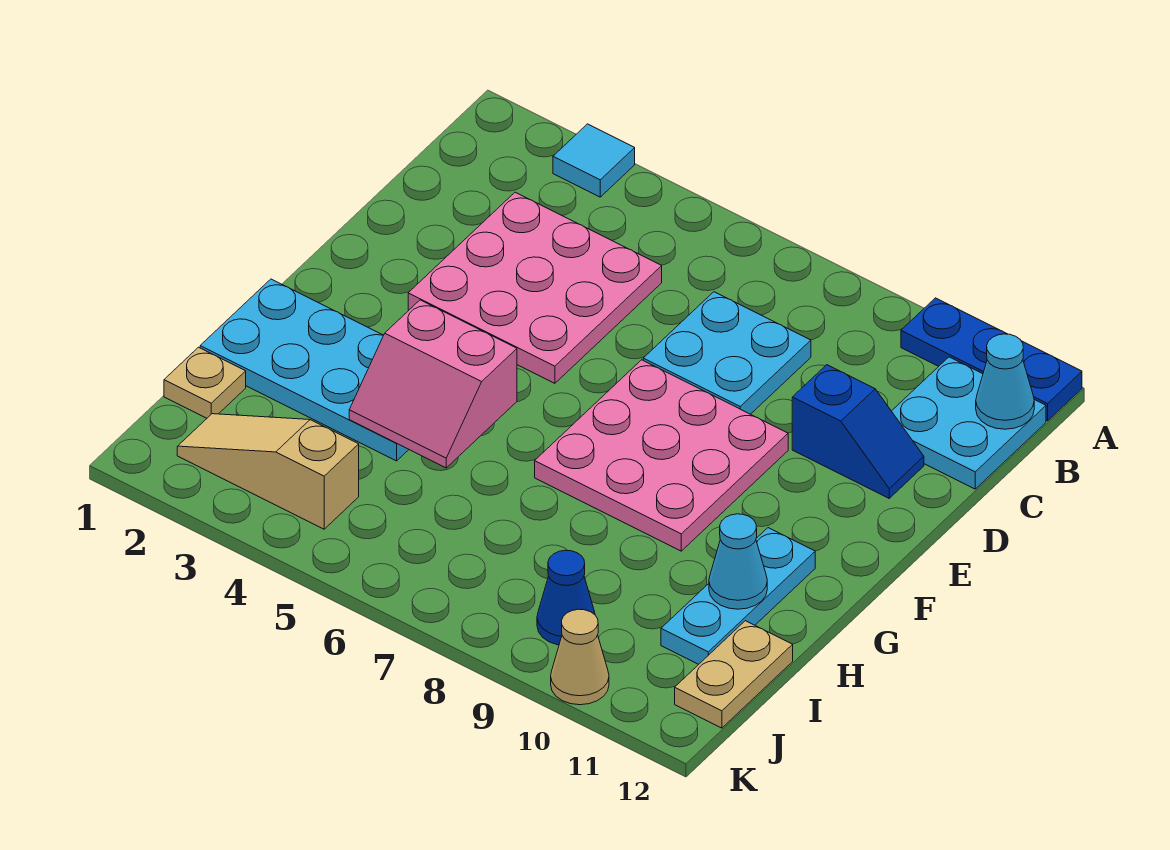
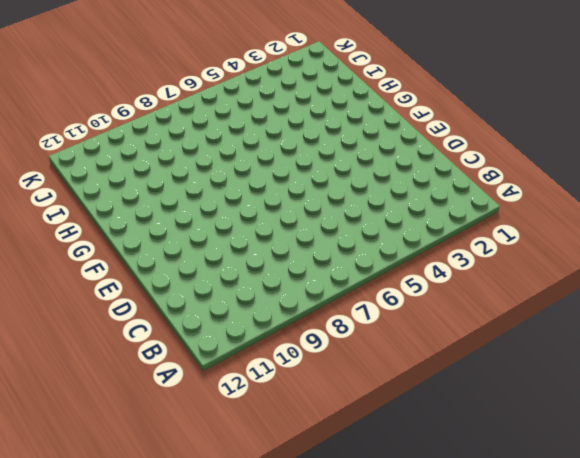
none -> cyan tile A3 level 1
none -> blue plate A10:A12 level 1
none -> cyan plate B11:C12 level 1

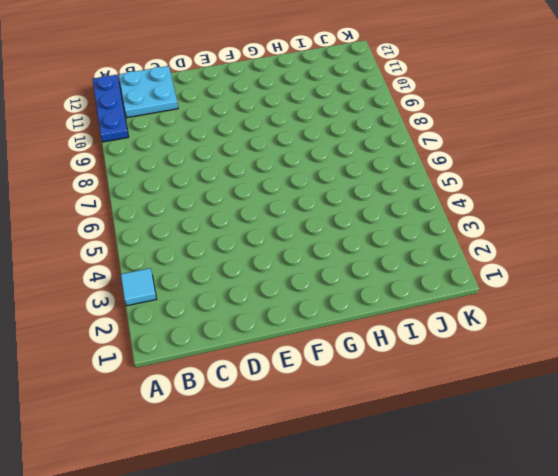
none -> pink plate C3:E5 level 1
none -> cyan plate C7:D8 level 1
none -> blue slope D10:D11 level 1 top 10

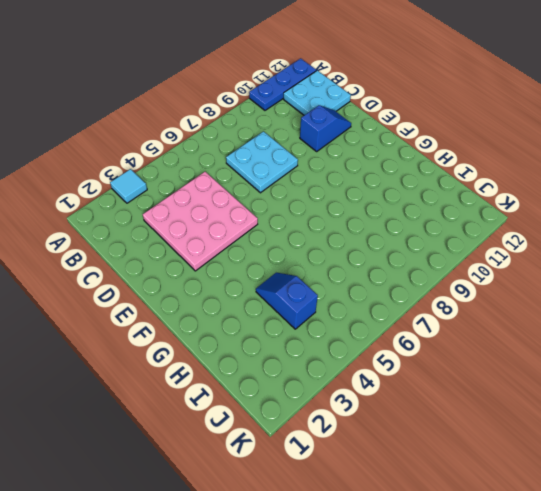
blue slope H4:I4 level 1 top I -> cyan plate G1:H4 level 1
none -> pink plate E7:G9 level 1
none -> cyan plate G11:I11 level 1
none -> tan plate I1 level 1

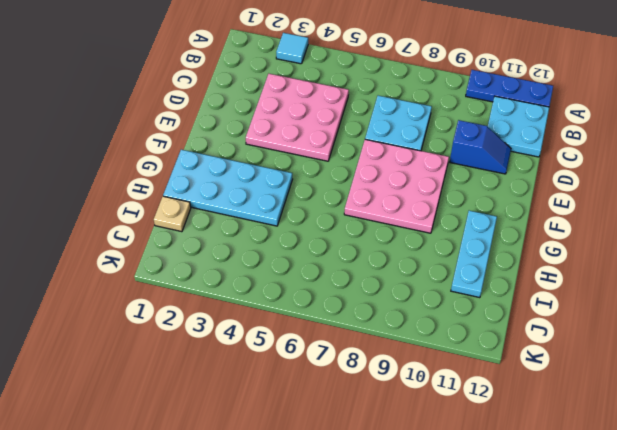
none -> tan plate I12:J12 level 1
none -> tan slope J2:J4 level 1 top 4
none -> blue cone J9 level 1

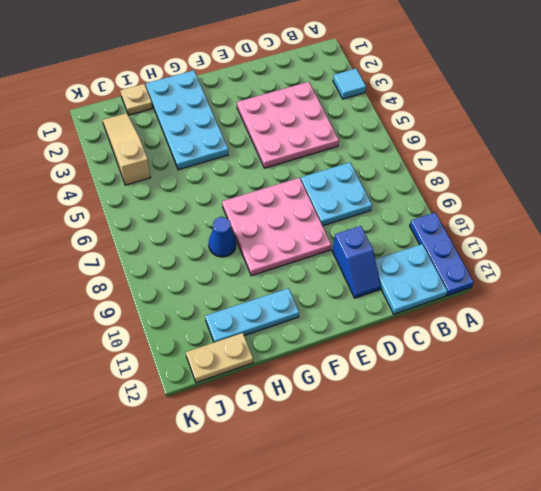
blue cone H8 level 1 -> blue cone J9 level 1
none -> tan cone K10 level 1
none -> cyan cone B12 level 2
none -> pink slope G4:H5 level 2 top G

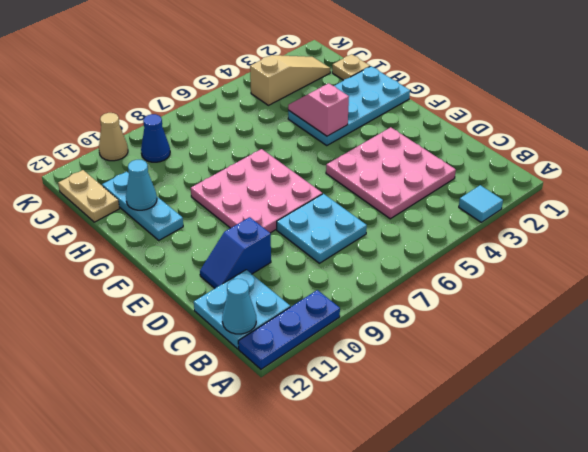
pink slope G4:H4 level 2 top G -> pink slope G4:H5 level 2 top G

